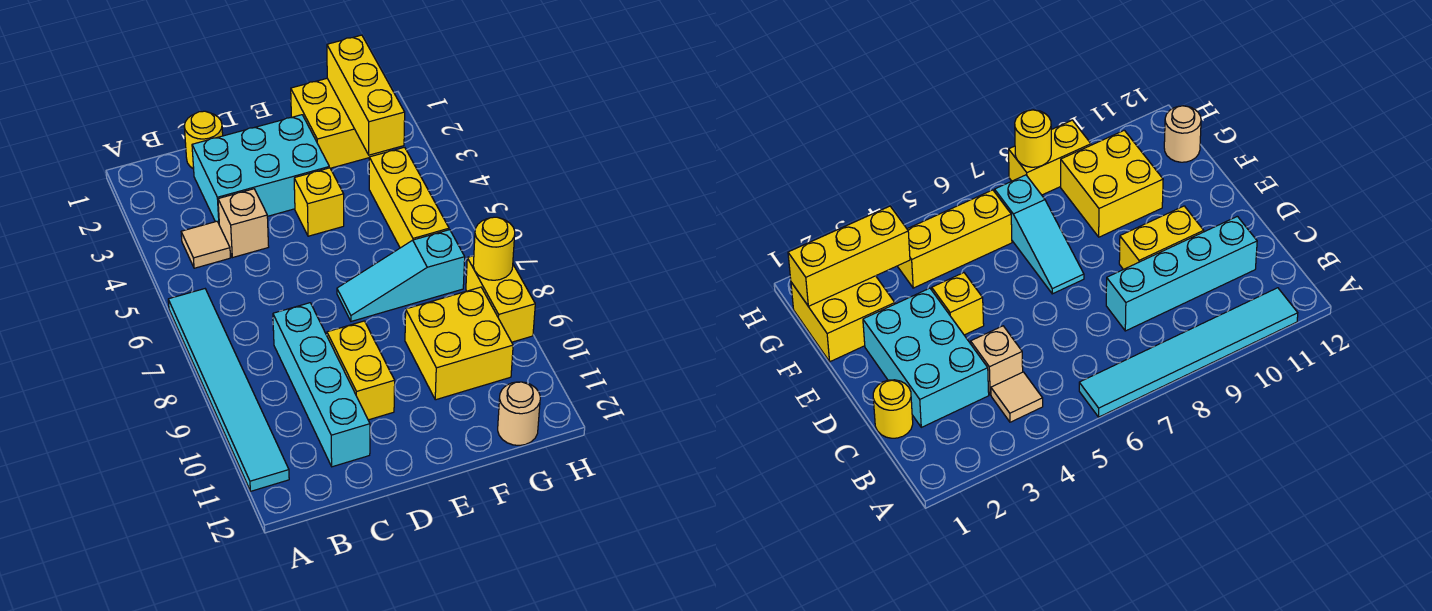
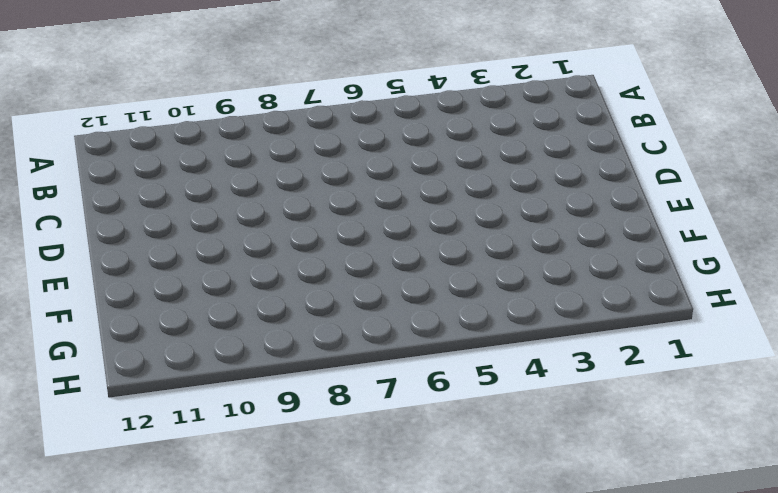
none -> cyan tile A6:A11 level 1
none -> tan tile B4 level 1
none -> yellow round brick C1 level 1

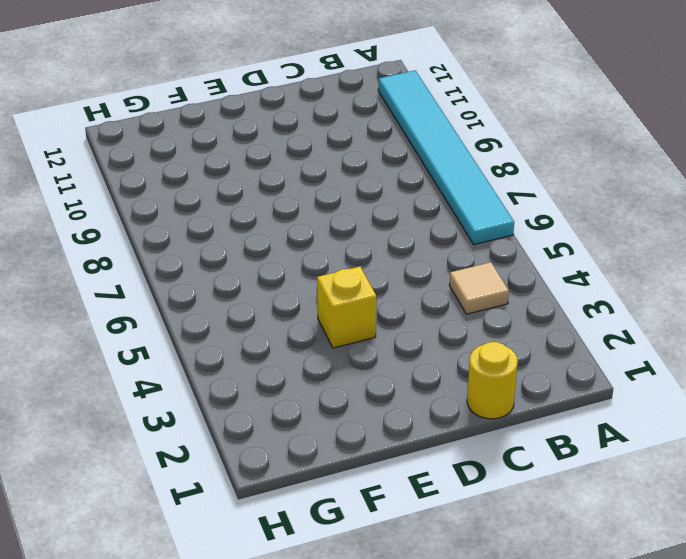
none -> cyan brick C2:E3 level 1
none -> tan brick C4 level 1
none -> cyan brick C8:C11 level 1

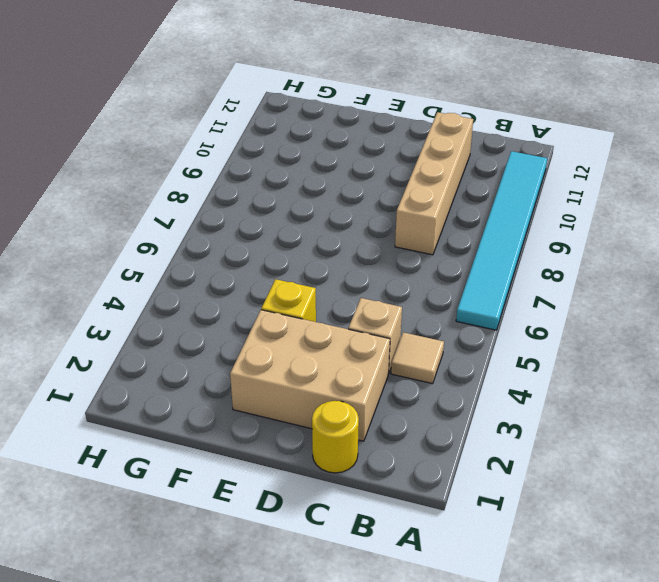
tan brick C2:E3 level 1 -> cyan brick C2:E3 level 1
tan brick C8:C11 level 1 -> cyan brick C8:C11 level 1
none -> yellow brick D9:D10 level 1
none -> cyan slope E7:G7 level 1 top G
none -> yellow brick F1:G2 level 1

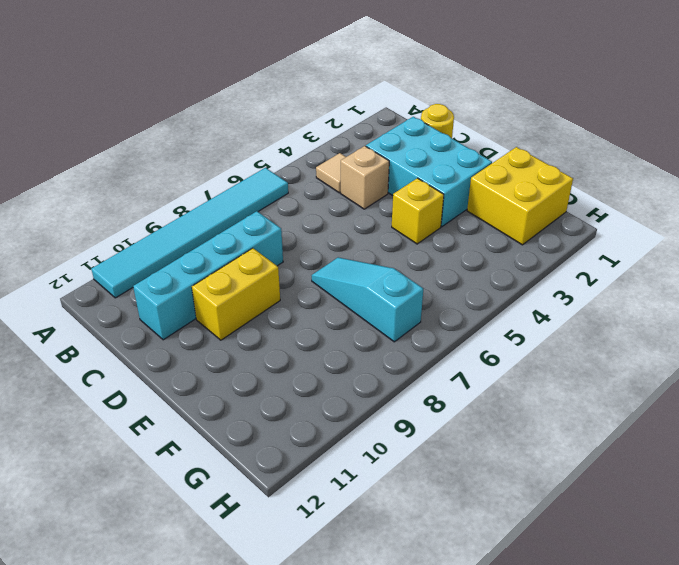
none -> yellow brick F9:G10 level 1
none -> yellow brick G4:G6 level 1
none -> tan round brick G12 level 1

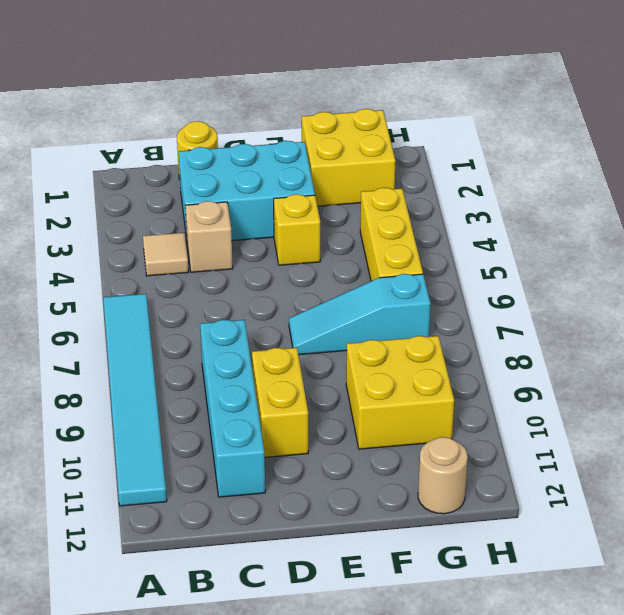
none -> yellow brick H8:H9 level 1
none -> yellow brick G1:G3 level 2
none -> yellow round brick H8 level 2

